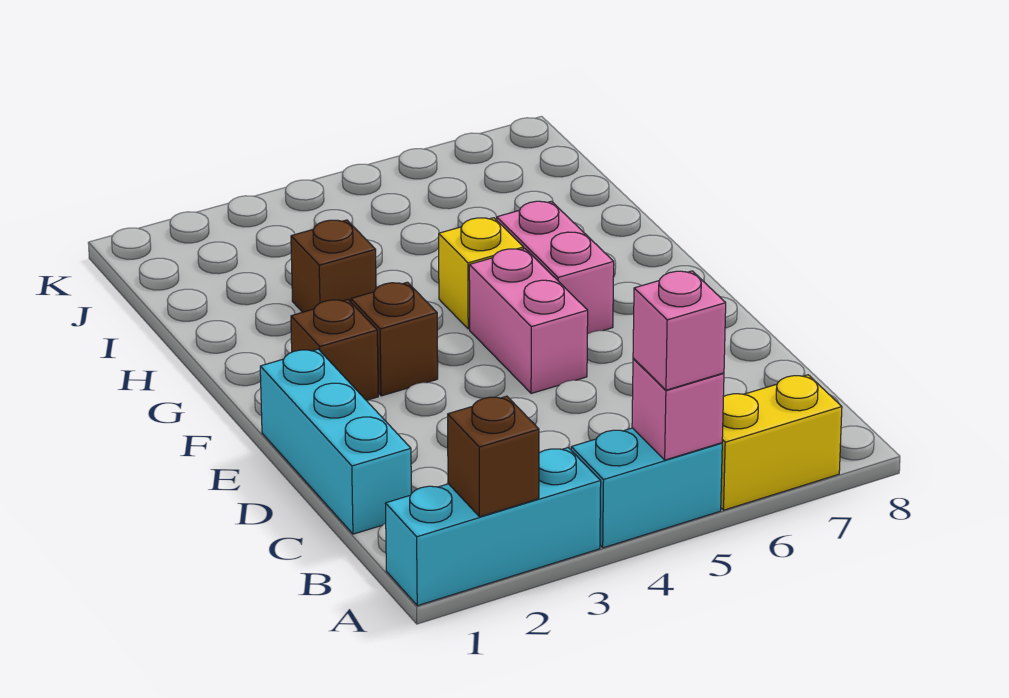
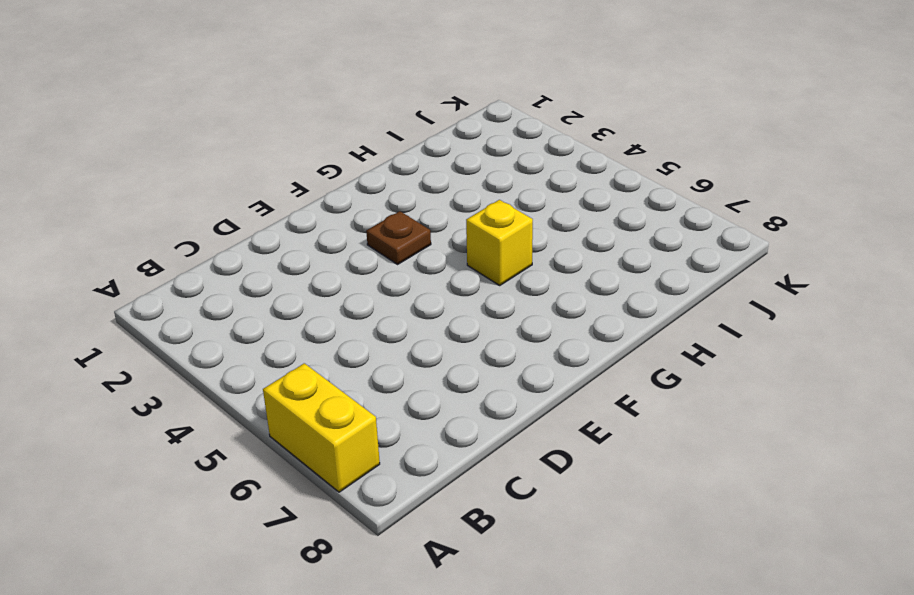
brown plate F3 level 1 -> brown brick F3 level 1
none -> cyan brick A1:A3 level 1
none -> cyan brick A4:A5 level 1
none -> cyan brick C1:E1 level 1

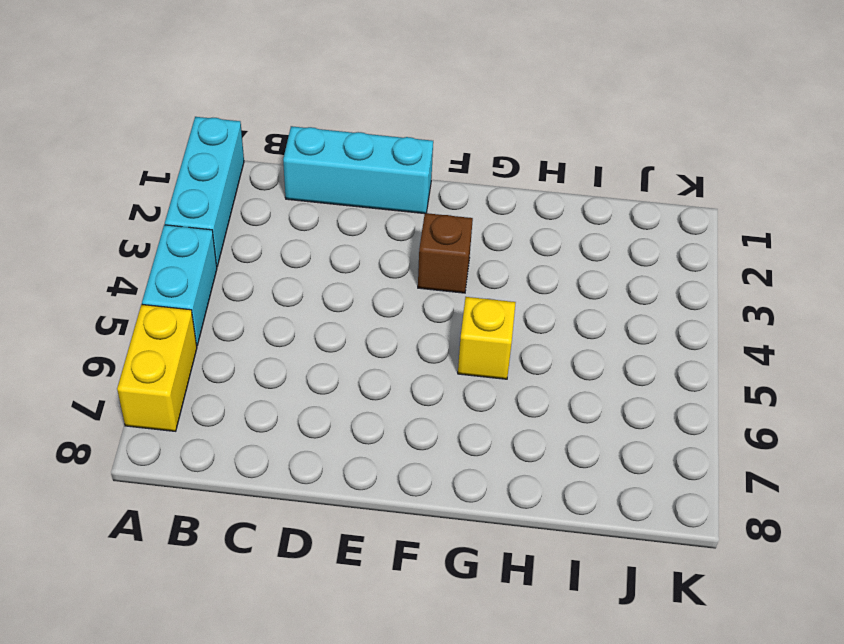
none -> pink brick E5:F5 level 1
none -> brown brick F2 level 1
none -> pink brick F6:G6 level 1

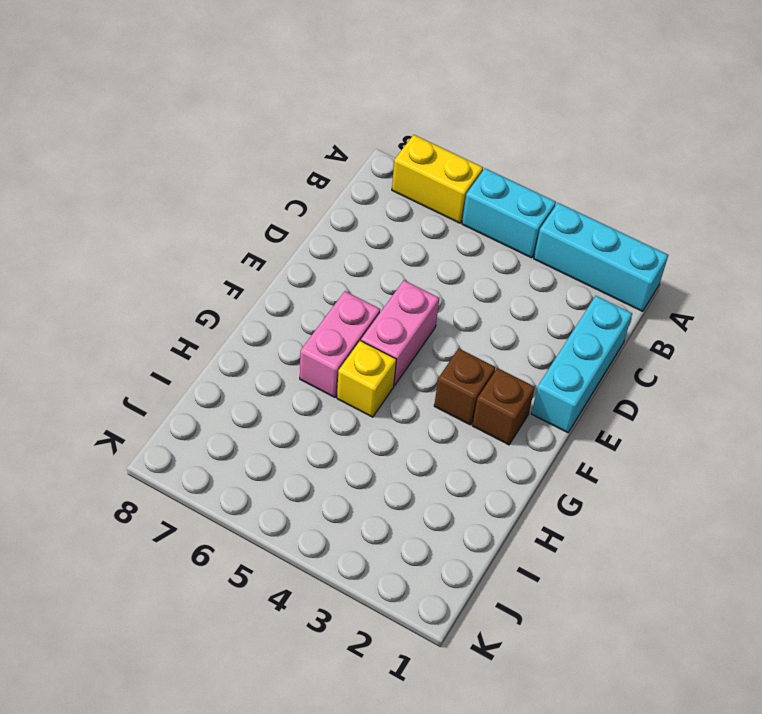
none -> brown brick H3 level 1
none -> brown brick A2 level 2
none -> pink brick A5 level 2

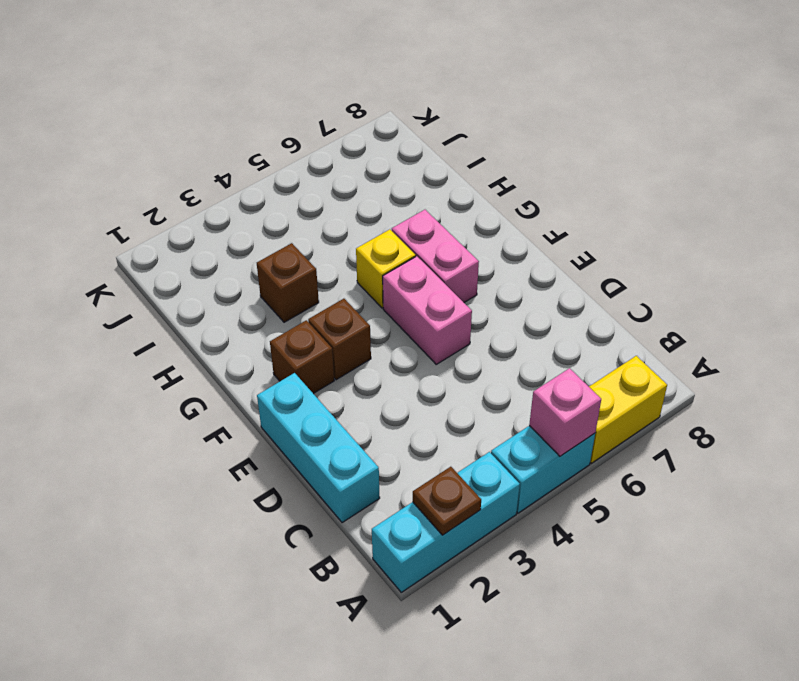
brown plate A2 level 2 -> brown brick A2 level 2
none -> pink brick A5 level 3

